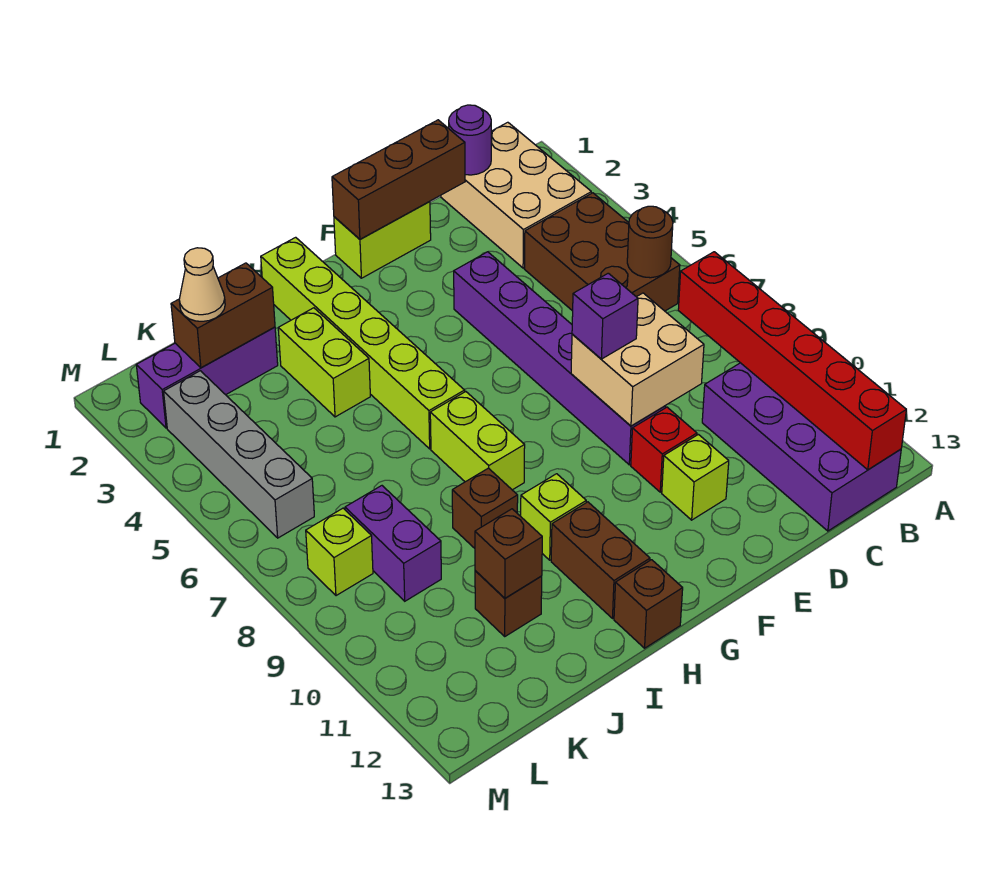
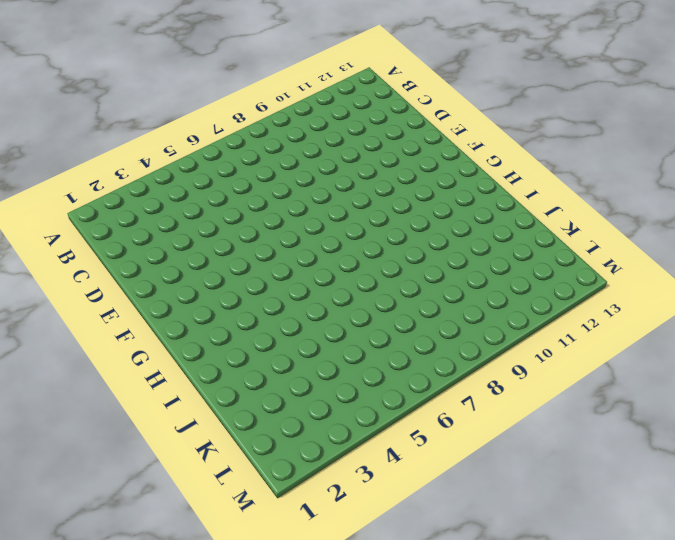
none -> tan brick B1:C3 level 1
none -> brown brick B4:C6 level 1
none -> purple brick B10:C13 level 1

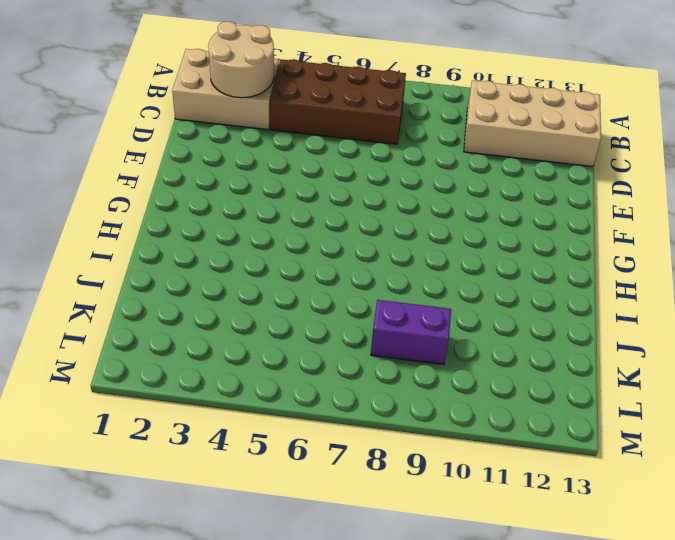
tan round brick B2:C3 level 2 -> none
brown brick B4:C7 level 1 -> brown brick B4:C6 level 1
tan brick B10:C13 level 1 -> purple brick B10:C13 level 1
none -> lime brick E1:F1 level 1
none -> purple brick E4:E9 level 1
none -> red brick E10 level 1

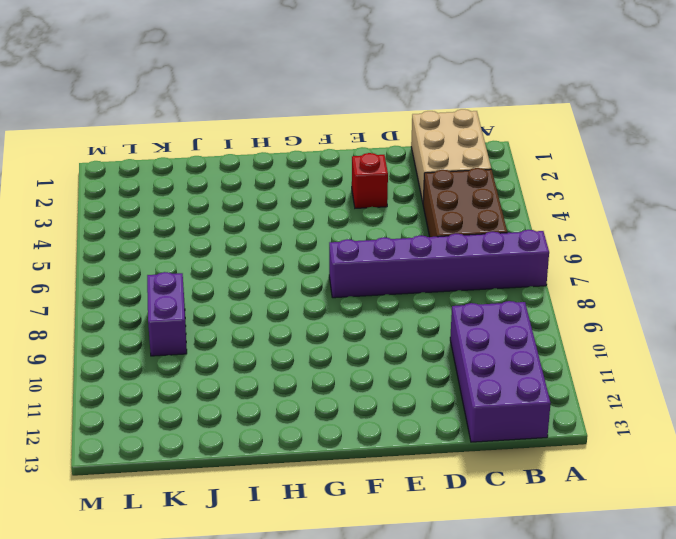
purple brick A7:F7 level 1 -> purple brick E4:E9 level 1
red brick E3 level 1 -> red brick E10 level 1
none -> lime brick E1:F1 level 1
none -> lime brick E11 level 1
none -> lime brick H1:H6 level 1

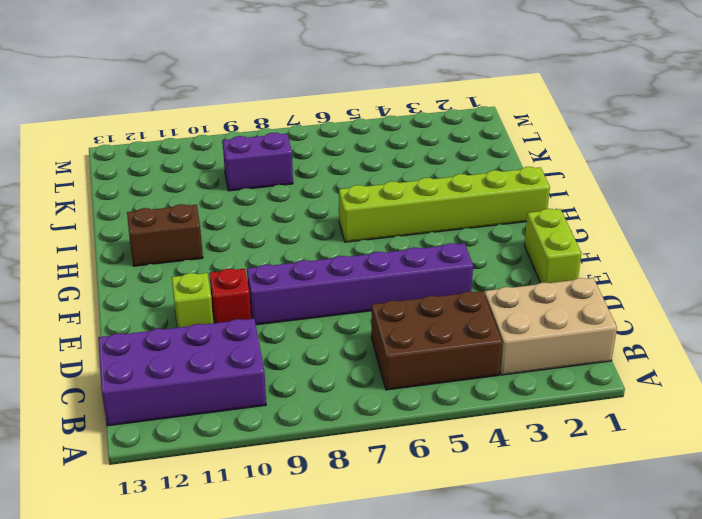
none -> lime brick H7:H8 level 1
none -> lime brick H10 level 1
none -> brown brick H13 level 1

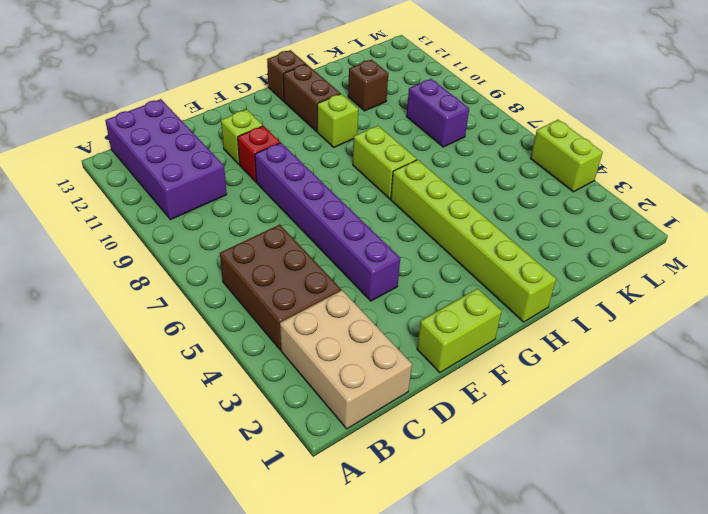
lime brick M4:M5 level 1 -> lime brick I3:I4 level 1
none -> brown brick I9 level 1
none -> purple brick J2:L2 level 1
none -> grey brick L3:L6 level 1

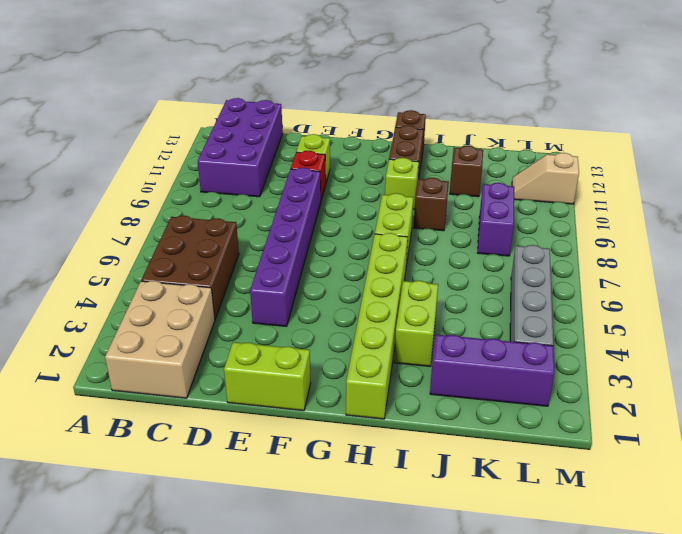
tan slope L11:M11 level 1 top M -> none
none -> lime brick L8 level 1
none -> brown round brick B6 level 2
none -> red brick B8:B13 level 2

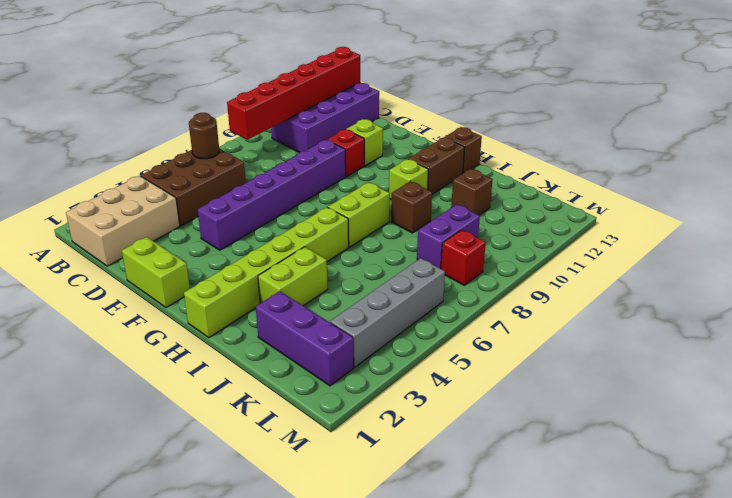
red brick L8 level 1 -> lime brick L8 level 1
none -> purple round brick C1 level 2
none -> brown brick D1:F1 level 2
none -> tan brick D8:E9 level 2

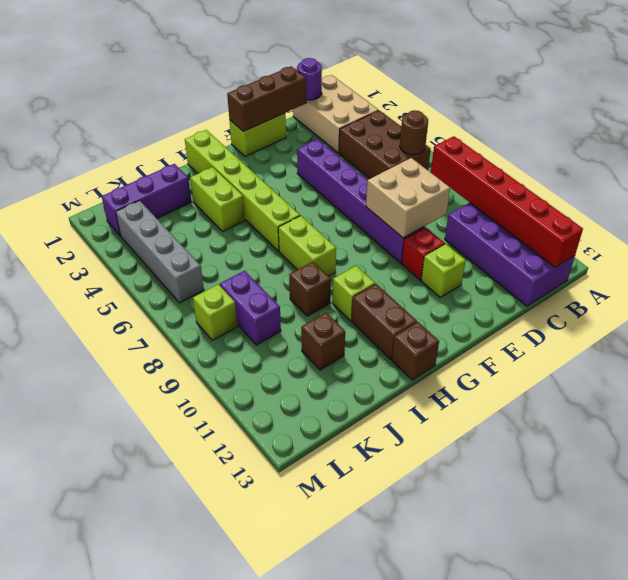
none -> brown brick J2:K2 level 2
none -> brown brick J11 level 2
none -> purple brick E8 level 3

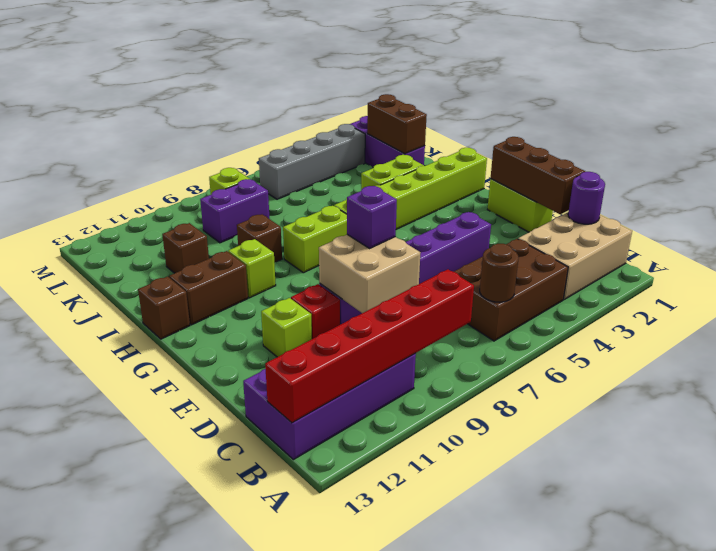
none -> brown brick J11 level 2
none -> tan cone K2 level 3

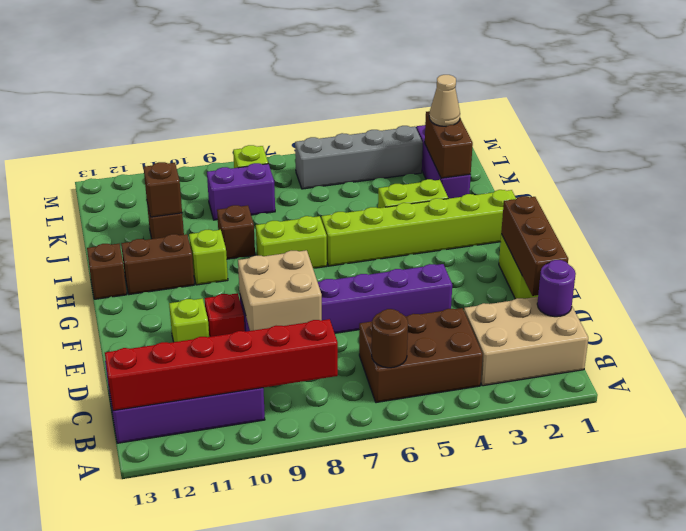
none -> purple brick E8 level 3

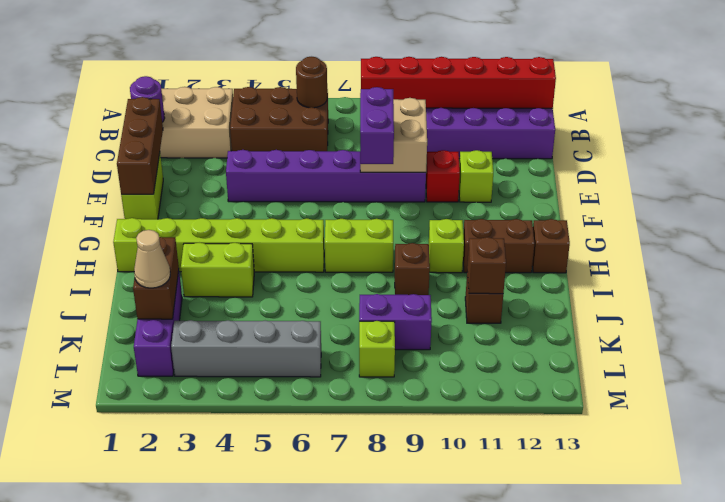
purple brick E8:F8 level 3 -> purple brick E8 level 3

